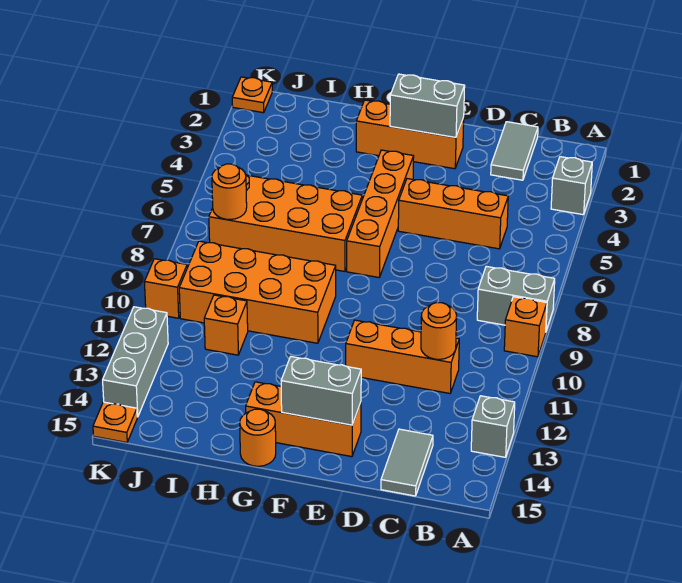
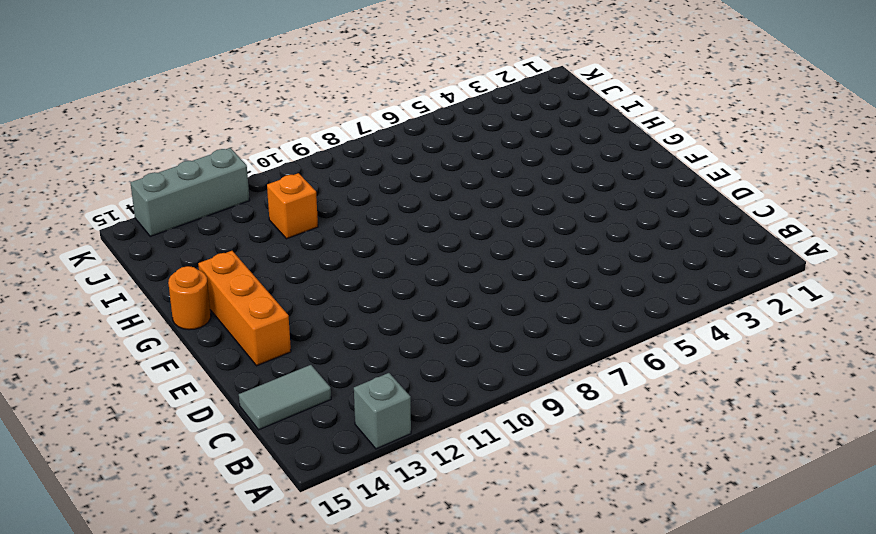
none -> grey brick A3 level 1
none -> grey brick A8:B8 level 1
none -> orange brick A9 level 1

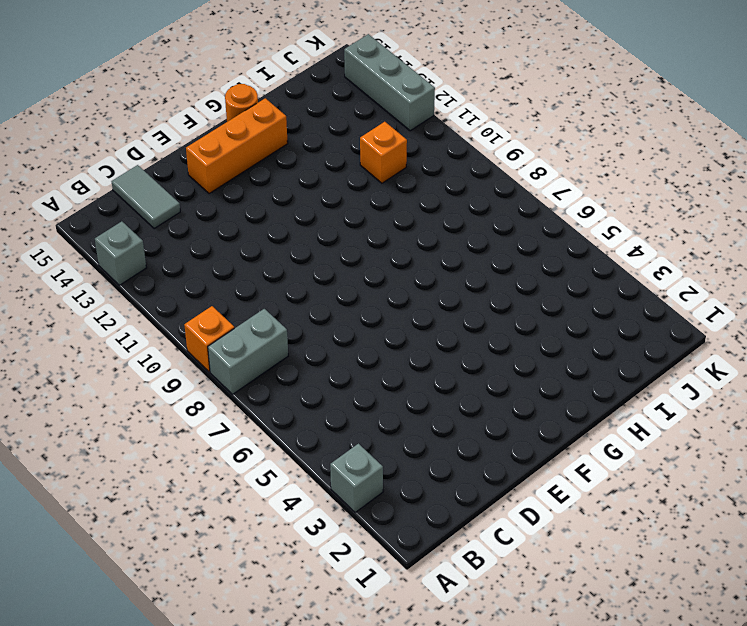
none -> grey tile C1:C2 level 1
none -> orange brick C5:E5 level 1
none -> orange brick C11:E11 level 1

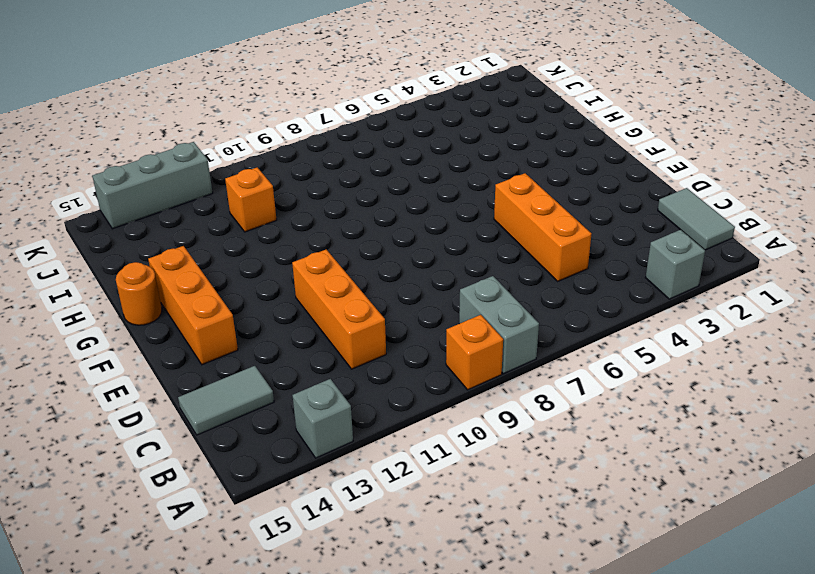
grey tile B1:C1 level 1 -> grey tile C1:C2 level 1
none -> orange brick E2:G2 level 1
none -> orange brick F4:F7 level 1
none -> orange brick G6:J7 level 1

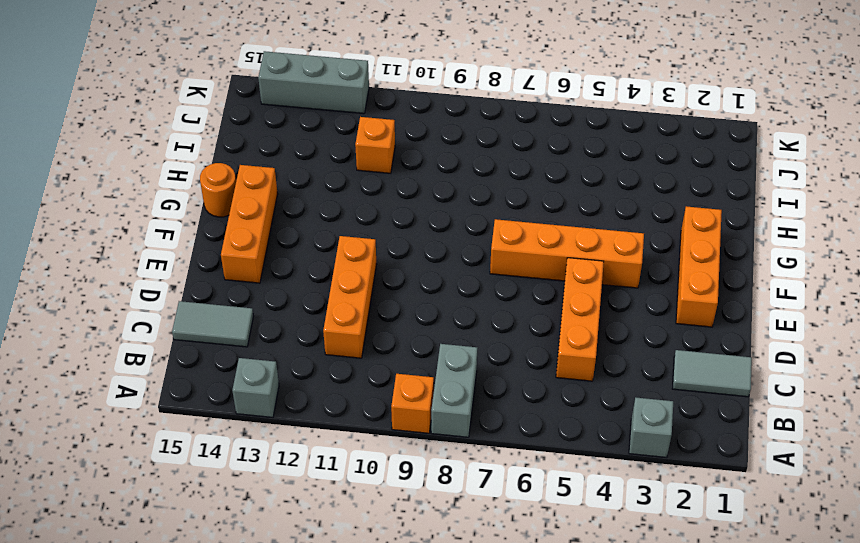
none -> orange brick G6:J7 level 1
none -> orange brick G9:J10 level 1
none -> orange plate K1 level 1

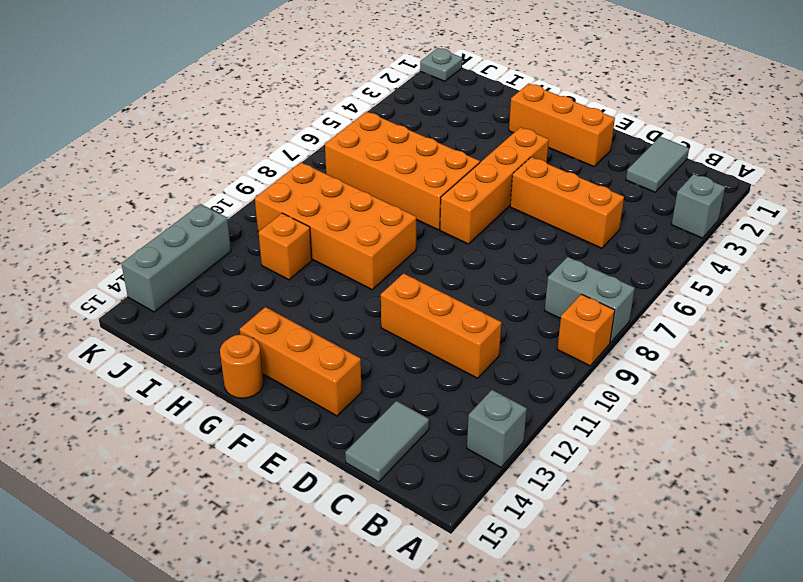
grey plate K1 level 1 -> orange plate K1 level 1
none -> orange brick K10 level 1
none -> orange plate K15 level 1
none -> orange round brick C11 level 2

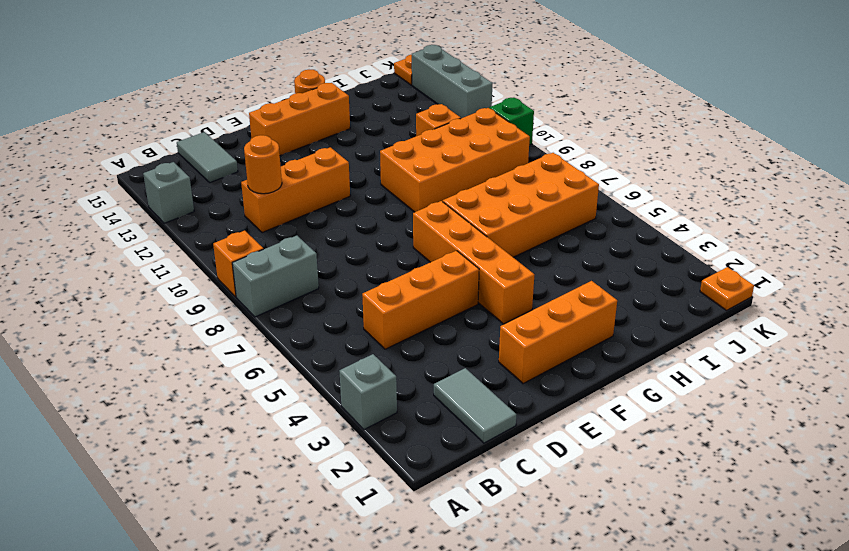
green brick K10 level 1 -> orange brick K10 level 1
none -> grey brick E2:F2 level 2
none -> grey brick E14:F14 level 2
none -> orange round brick J7 level 2

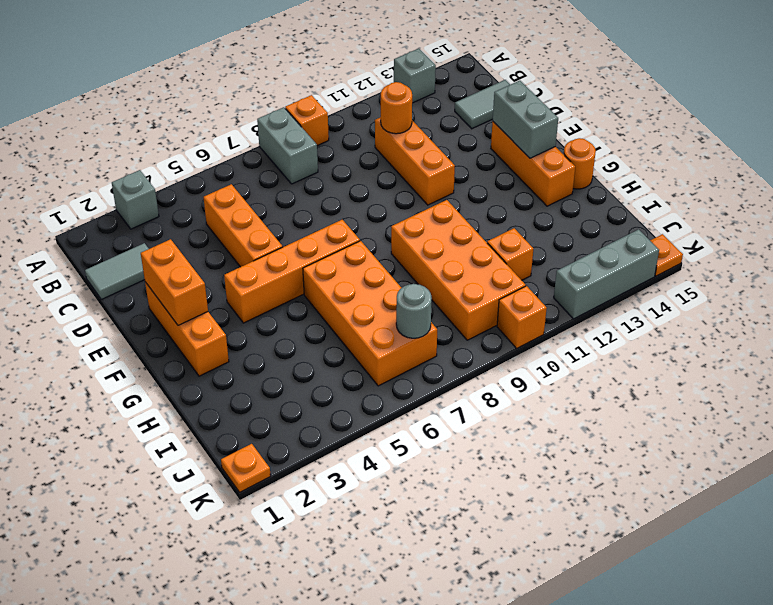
orange brick E2:F2 level 2 -> grey brick E2:F2 level 2
grey round brick J7 level 2 -> orange round brick J7 level 2

